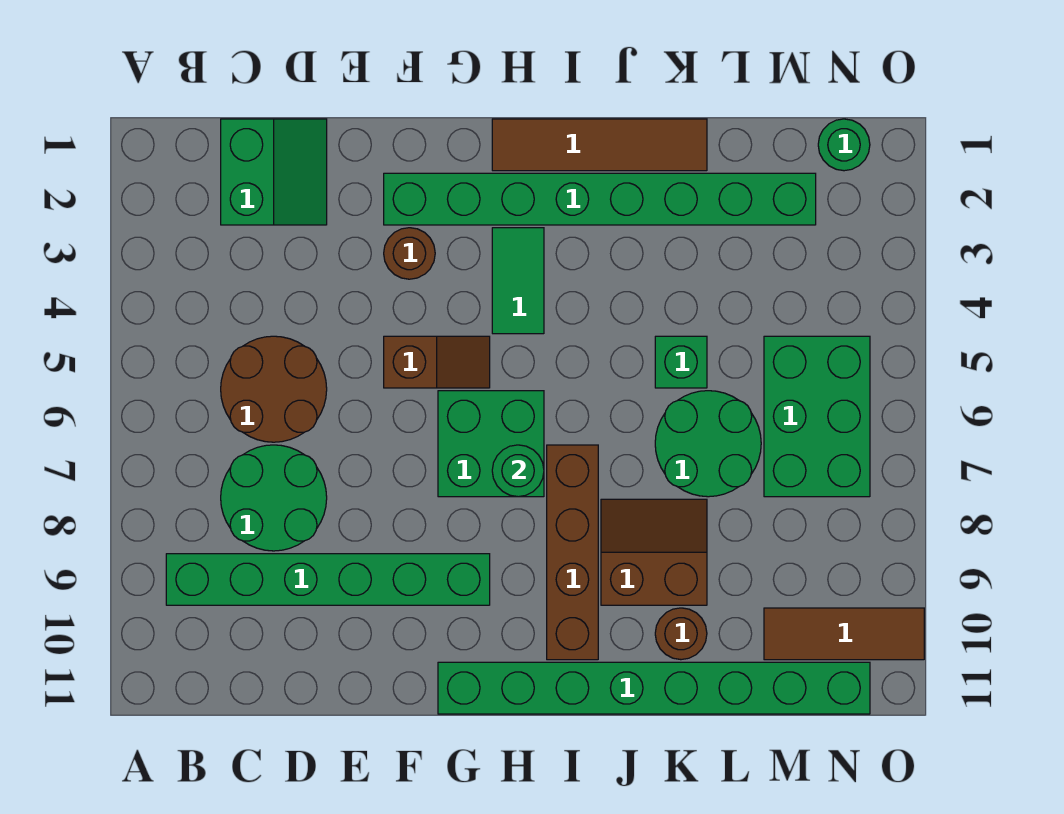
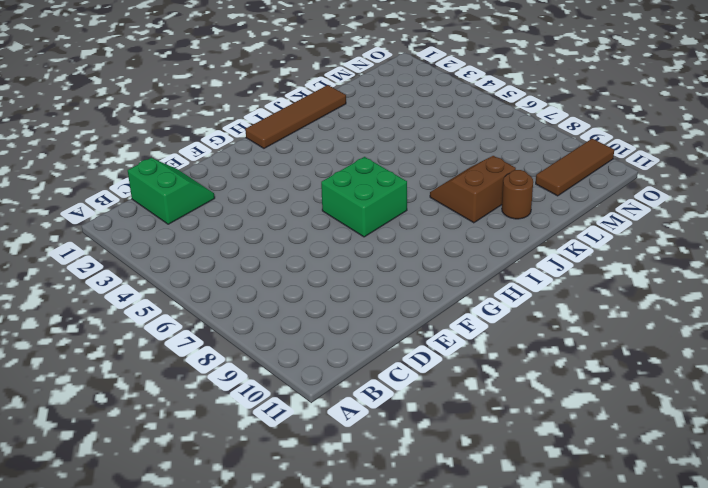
none -> green brick B9:G9 level 1
none -> brown round brick C5:D6 level 1
none -> green round brick C7:D8 level 1

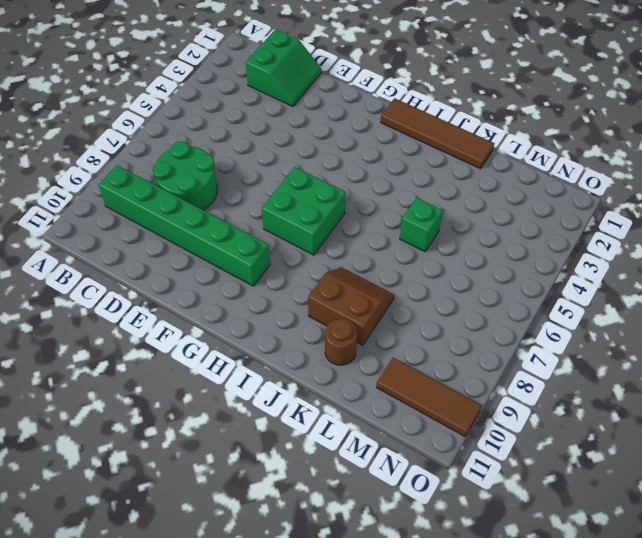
none -> brown round brick C5:D6 level 1
none -> green brick F2:M2 level 1
none -> brown round brick F3 level 1

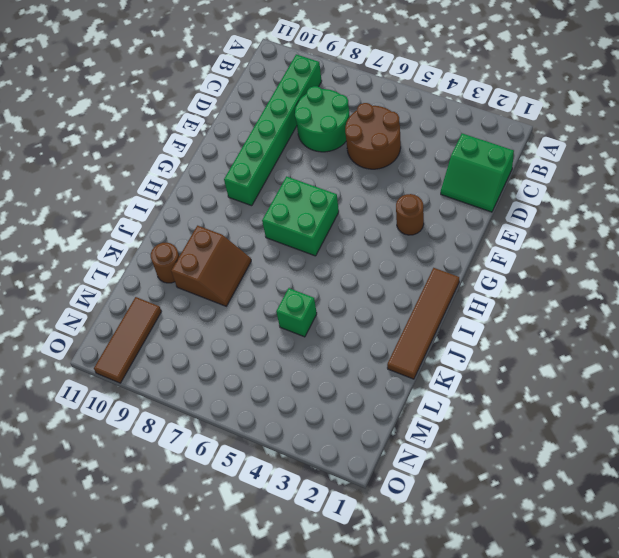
none -> green brick F2:M2 level 1
none -> brown slope F5:G5 level 1 top F
none -> green brick G11:N11 level 1

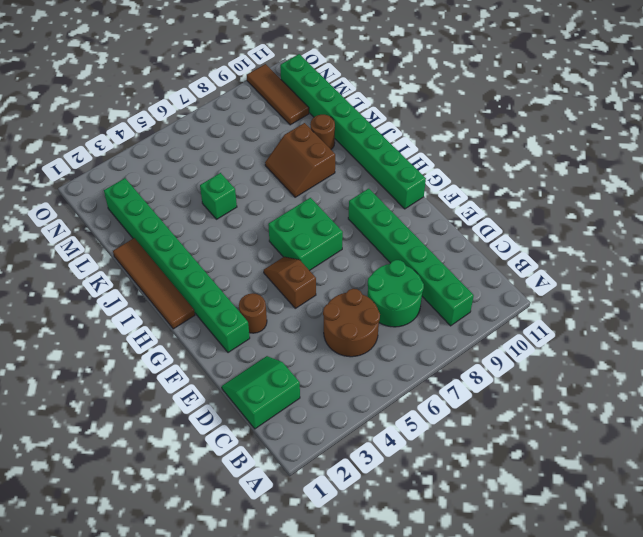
none -> green tile H3:H4 level 1
none -> brown brick I7:I10 level 1
none -> green round brick K6:L7 level 1

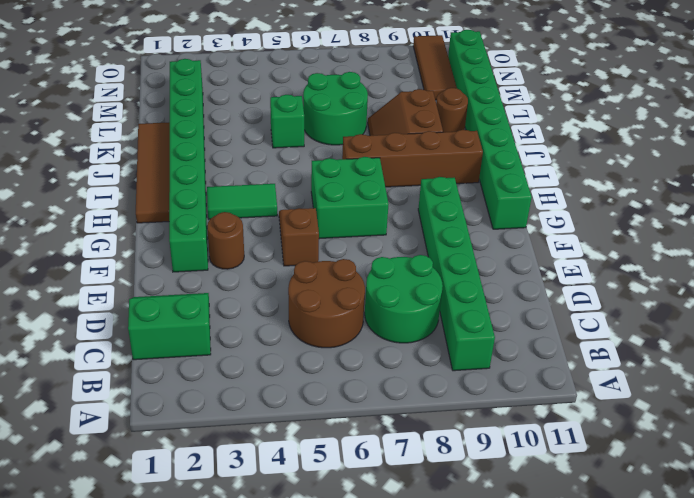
none -> green brick M5:N7 level 1
none -> green round brick N1 level 1
none -> green round brick H7 level 2

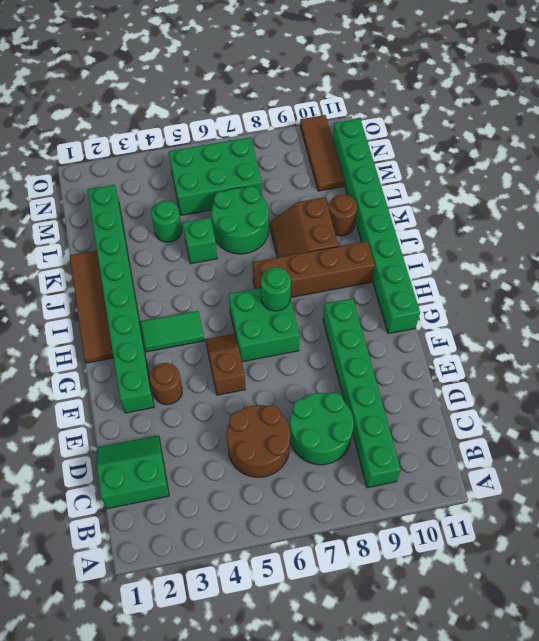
green round brick L4 level 1 -> green round brick N1 level 1

